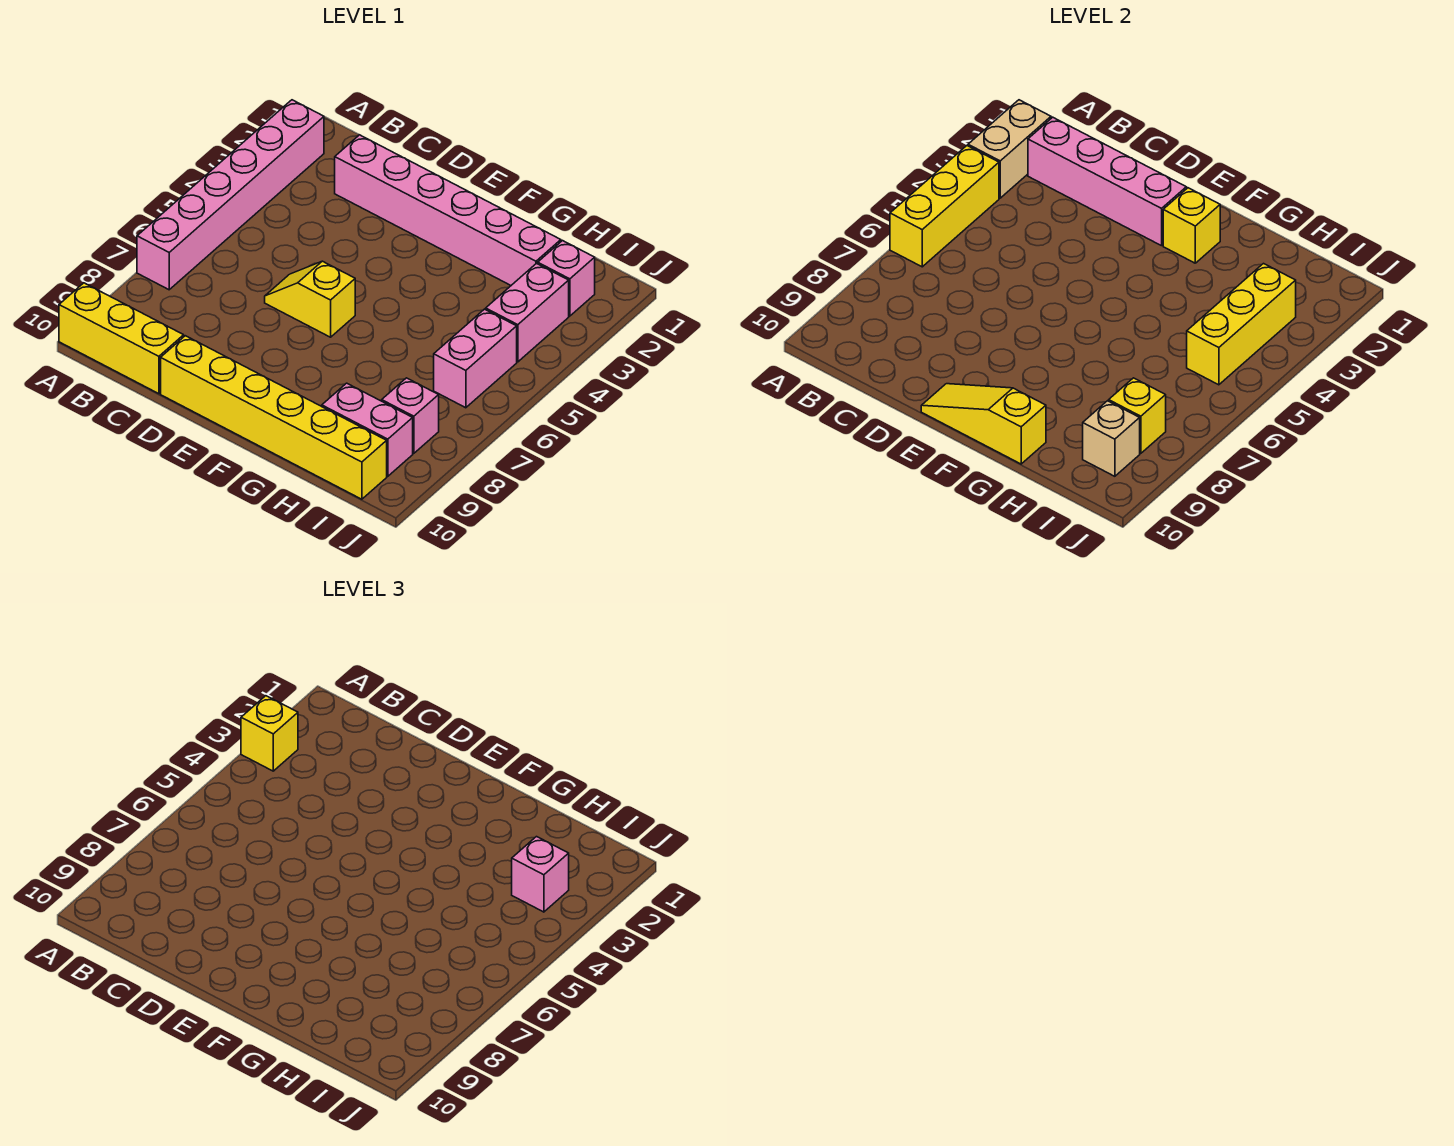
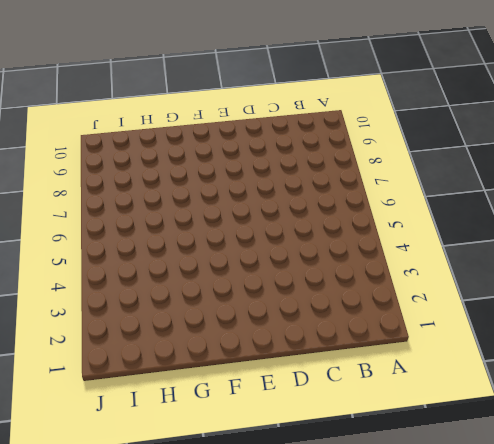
none -> pink brick A2:A7 level 1
none -> yellow brick A10:C10 level 1
none -> pink brick C2:H2 level 1

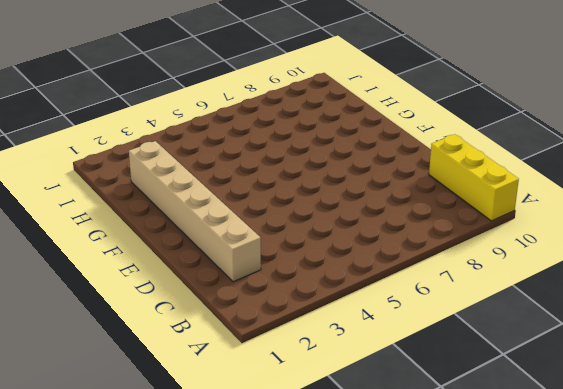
tan brick C2:H2 level 1 -> pink brick C2:H2 level 1
none -> pink brick A2:A7 level 1
none -> yellow slope D6:E6 level 1 top E
none -> yellow brick D10:I10 level 1

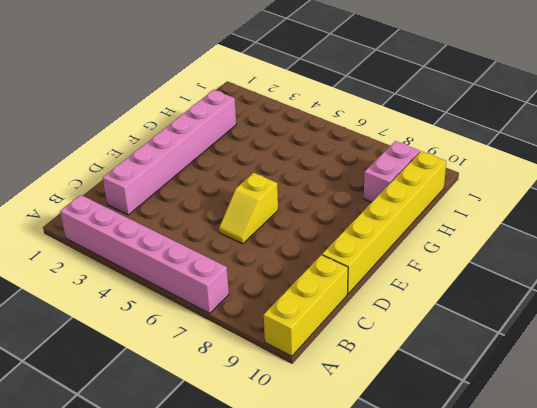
none -> pink brick I2 level 1
none -> pink brick I3:I4 level 1
none -> pink brick I5:I6 level 1

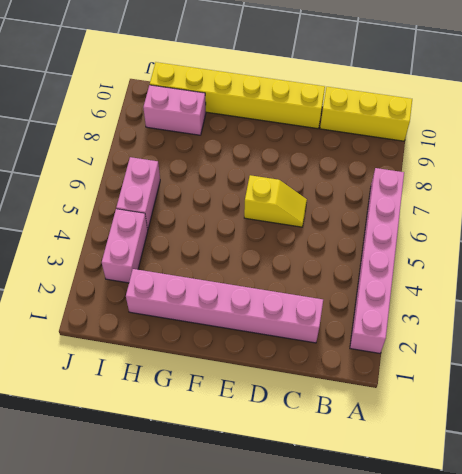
none -> pink brick I2 level 1
none -> pink brick I8 level 1
none -> tan brick A2:A3 level 2

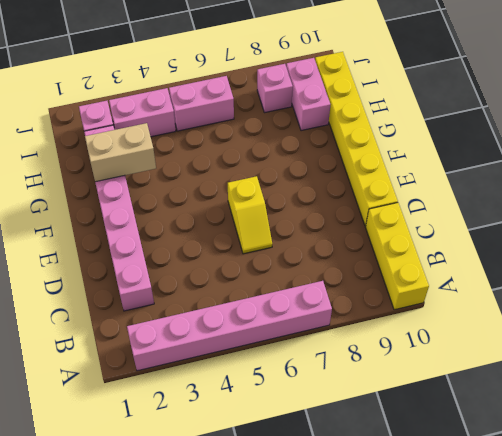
tan brick G2:G3 level 2 -> tan brick A2:A3 level 2
none -> yellow brick A4:A6 level 2
none -> pink brick B2:E2 level 2
none -> yellow slope E10:G10 level 2 top G

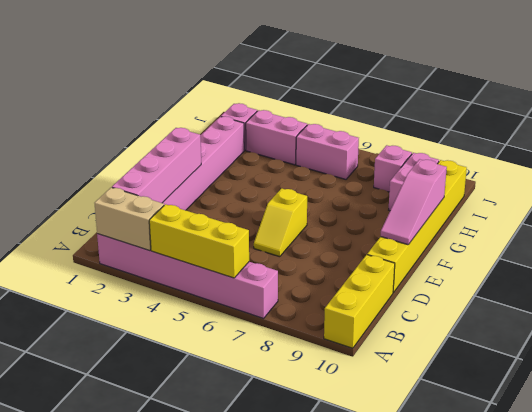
pink slope E10:G10 level 2 top G -> yellow slope E10:G10 level 2 top G
none -> yellow brick F2 level 2
none -> yellow brick I3:I5 level 2
none -> yellow brick I8 level 2

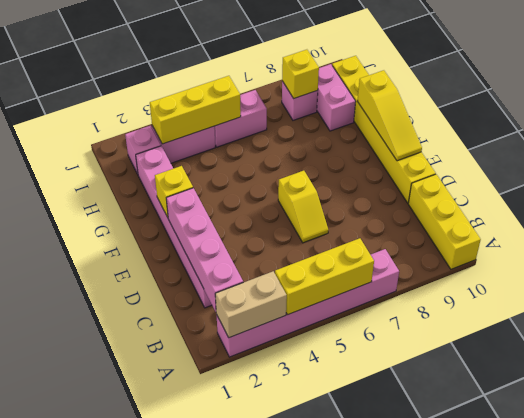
none -> tan brick I9 level 2
none -> yellow brick A3 level 3
none -> pink brick I3 level 3

